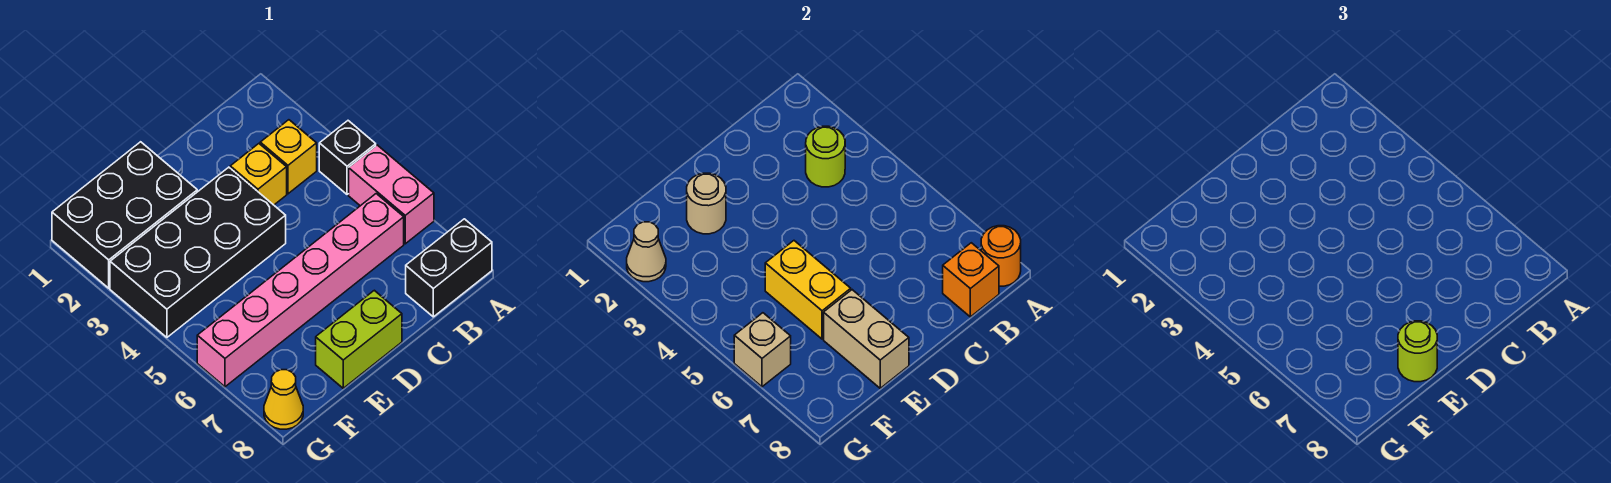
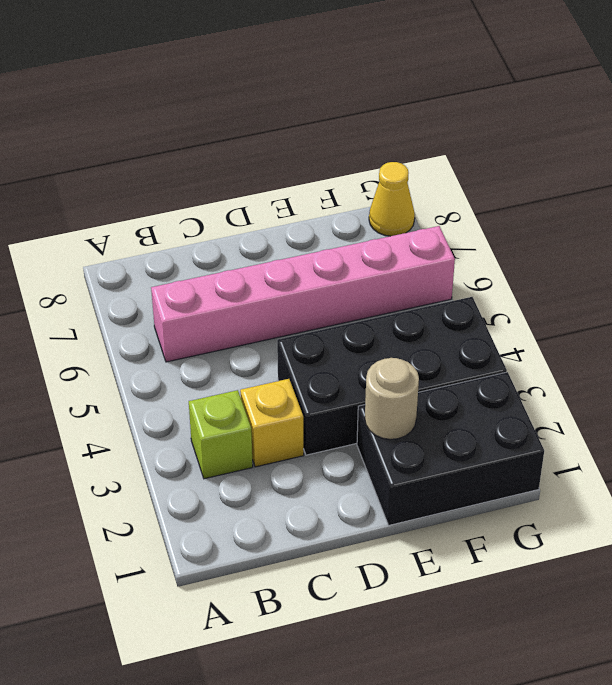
lime brick B3 level 1 -> yellow brick B3 level 1
none -> black brick A4 level 1
none -> pink brick A5:A6 level 1
none -> black brick A8:B8 level 1

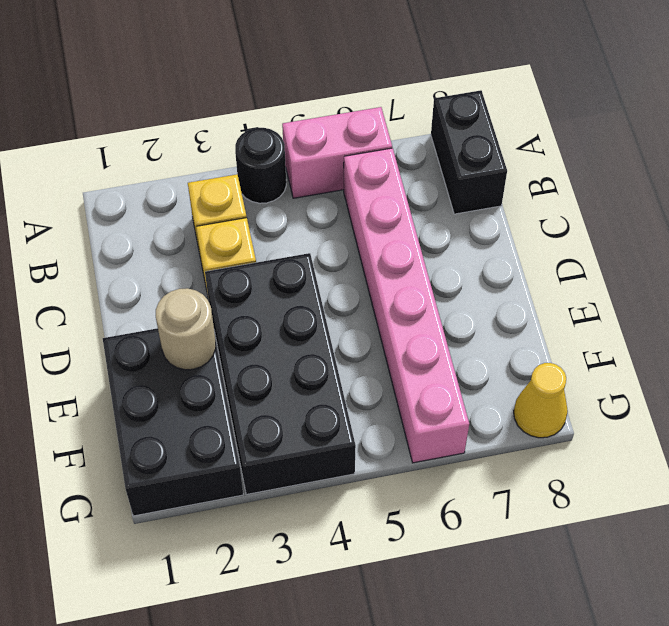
black round brick A4 level 1 -> black brick A4 level 1
none -> lime brick D8:E8 level 1
none -> orange round brick A8 level 2
none -> lime round brick B3 level 2

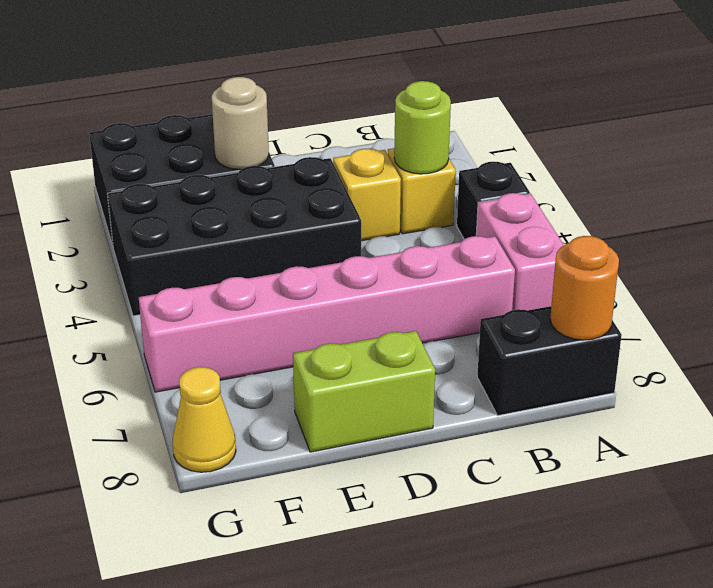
none -> orange brick B8 level 2
none -> yellow brick E5:E6 level 2
none -> tan brick E7:E8 level 2

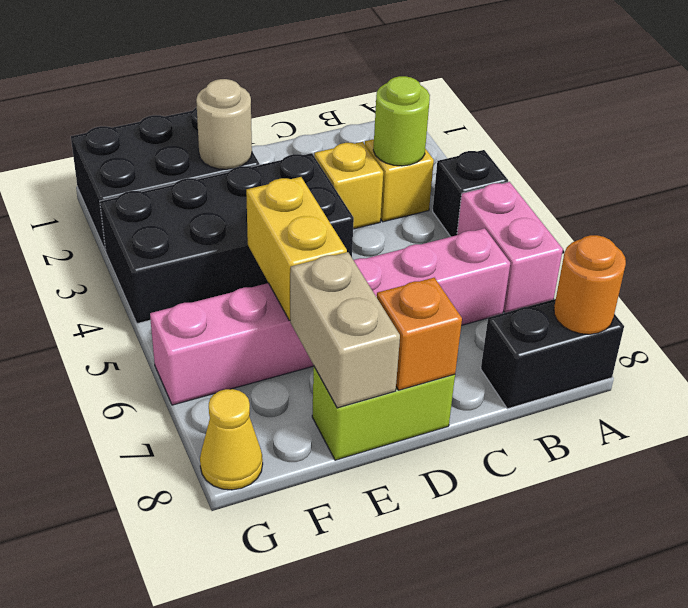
orange brick D8 level 2 -> orange brick B8 level 2
none -> tan cone G2 level 2
none -> tan brick G6 level 2
none -> lime round brick E8 level 3

